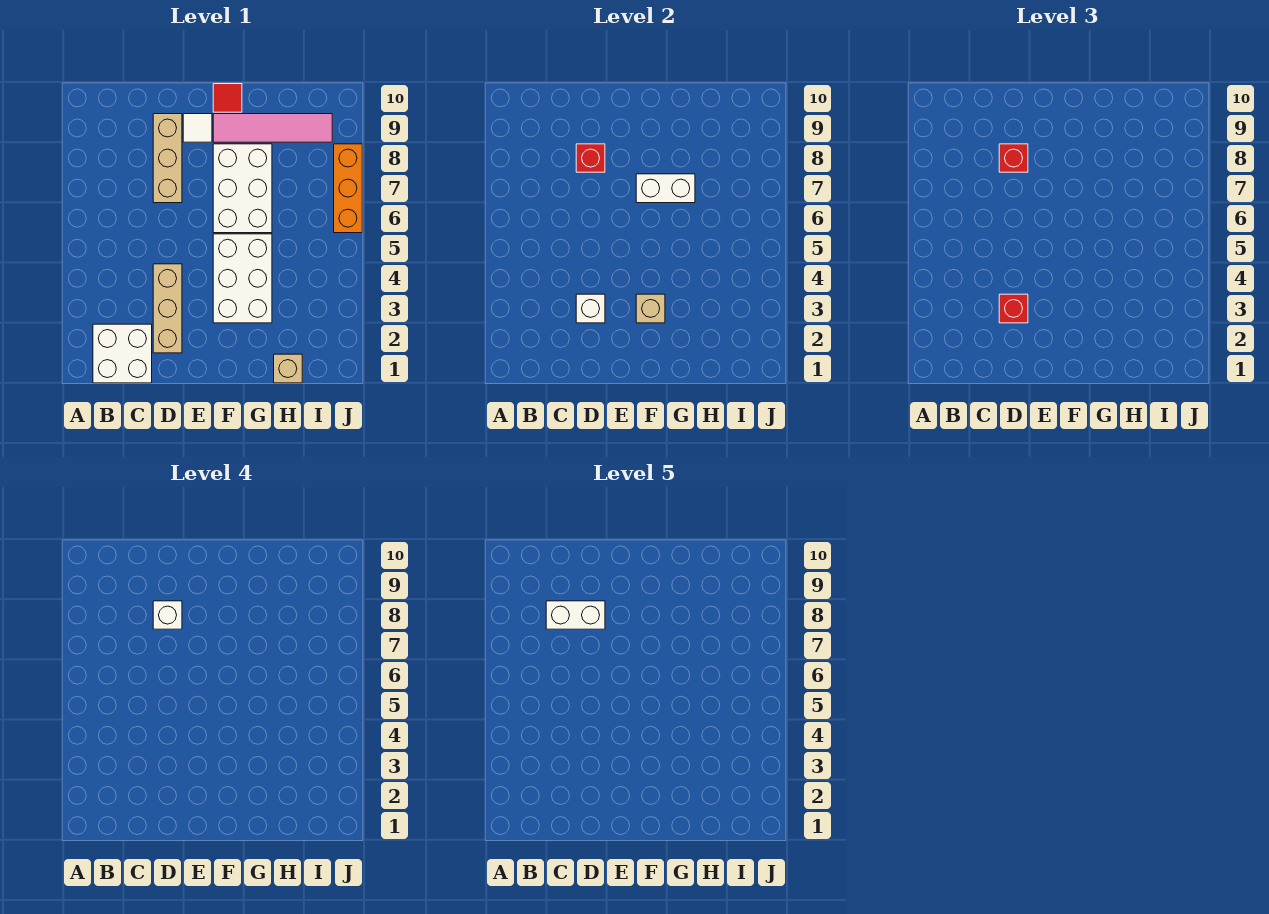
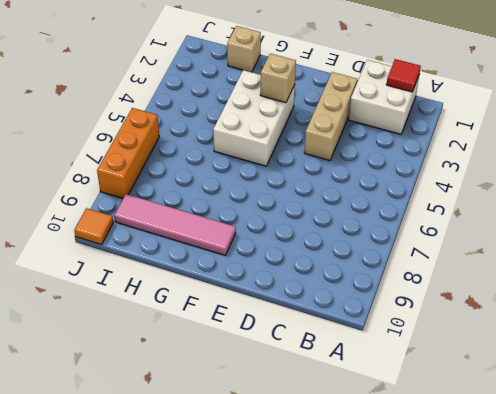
red tile B1 level 2 -> red tile F10 level 1
orange tile J10 level 1 -> none
none -> tan brick D7:D9 level 1
none -> white tile E9 level 1
none -> white brick F6:G8 level 1

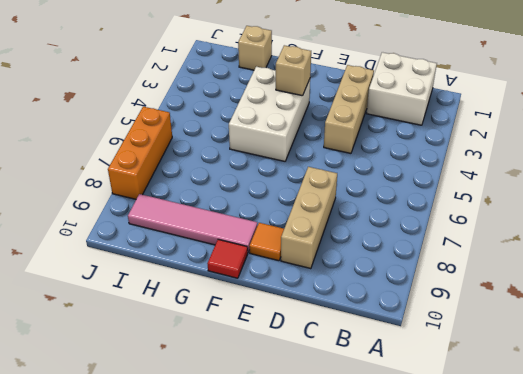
orange tile E9 level 1 -> white tile E9 level 1
none -> white brick F6:G8 level 1
none -> white brick D3 level 2
none -> red brick D8 level 2

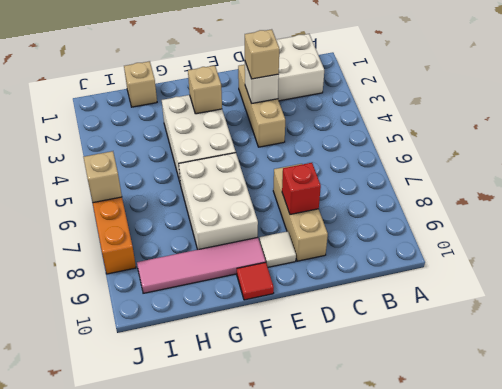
tan brick D3 level 3 -> red brick D3 level 3
tan brick J6 level 2 -> none
none -> white brick F7:G7 level 2
none -> red brick D8 level 3
none -> white brick D8 level 4

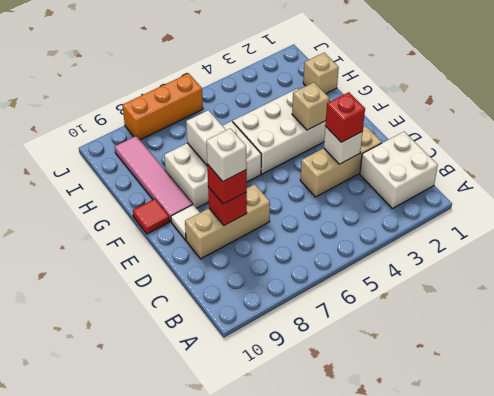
none -> white brick C8:D8 level 5

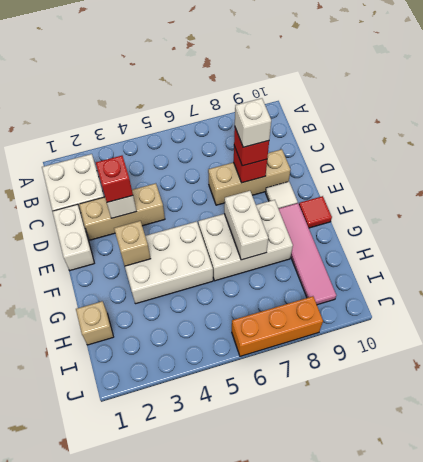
white brick D1:E1 level 1 -> white brick C8:D8 level 5

